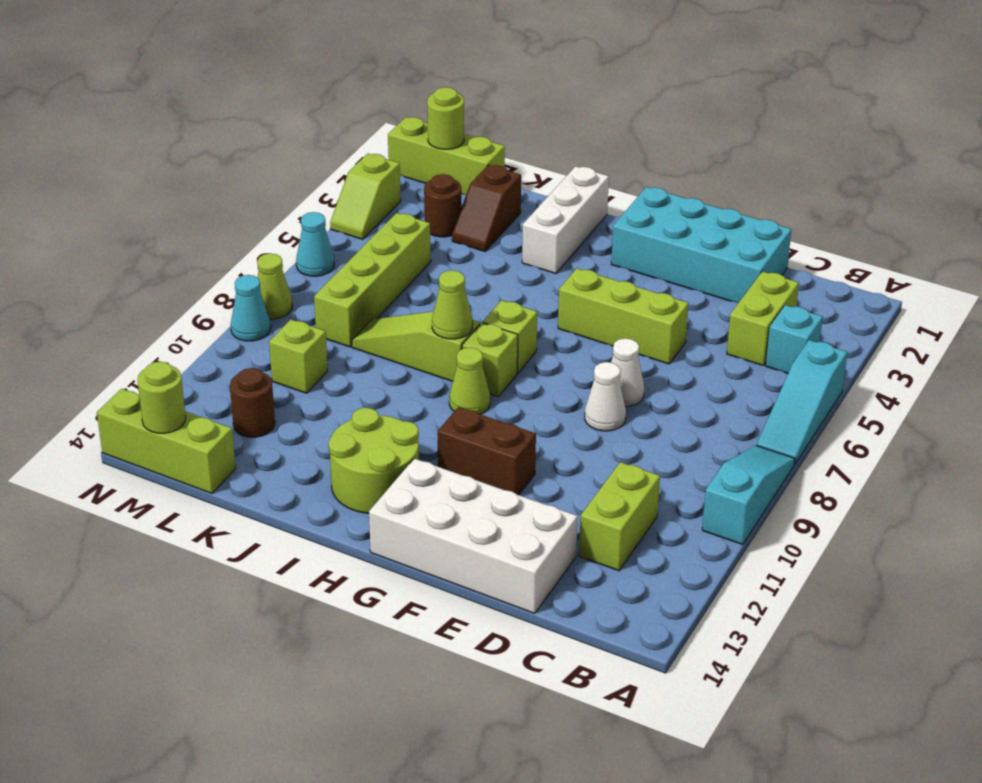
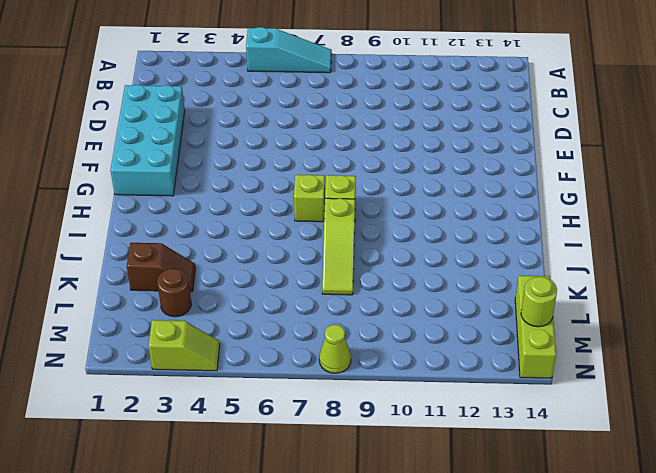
none -> cyan slope A8:A10 level 1 top 10
none -> cyan brick B4 level 1
none -> lime brick C3:C4 level 1
none -> lime brick C11:C12 level 1

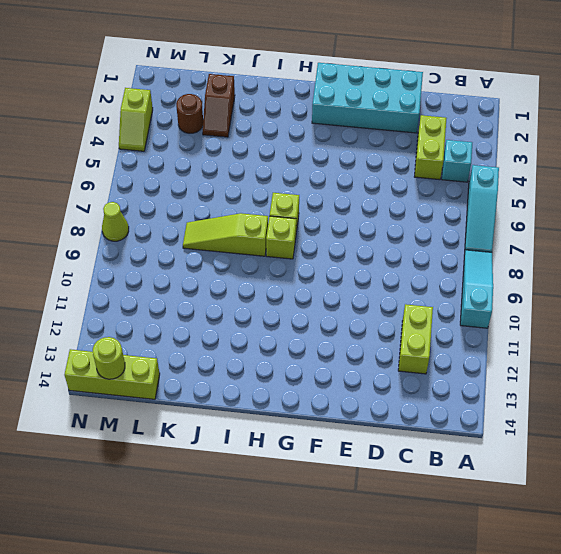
none -> white brick D13:G14 level 1
none -> lime brick E5:G5 level 1
none -> white cone E7 level 1
none -> white cone E8 level 1

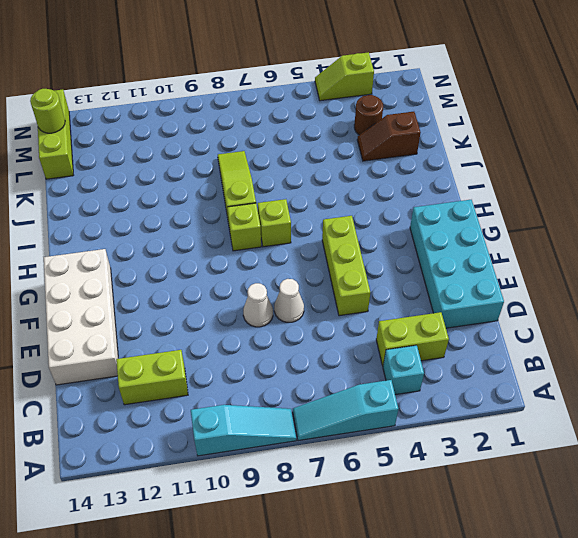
none -> brown brick F11:G11 level 1
none -> lime cone H9 level 1
none -> lime round brick H12:I13 level 1
none -> white brick I1:I3 level 1

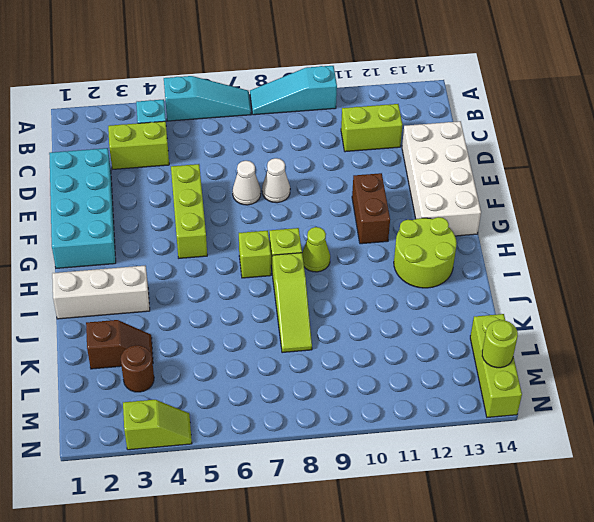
none -> lime brick L1:N1 level 1
none -> lime brick L5:L8 level 1
none -> lime brick L10 level 1
none -> brown round brick L12 level 1

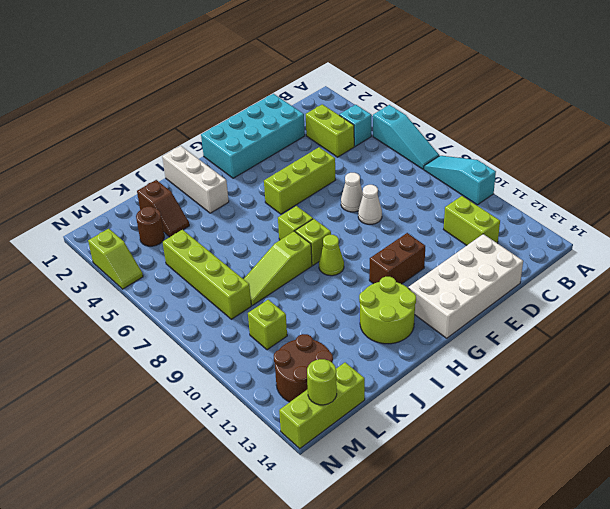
brown round brick L12:M13 level 1 -> brown round brick L12 level 1
none -> lime brick L1:N1 level 1
none -> cyan cone N6 level 1
none -> lime cone N8 level 1
none -> cyan cone N9 level 1

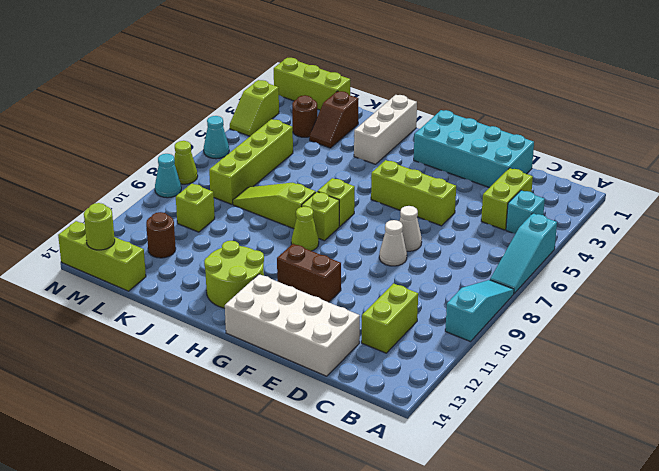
none -> lime cone I8 level 2
none -> lime round brick M1 level 2

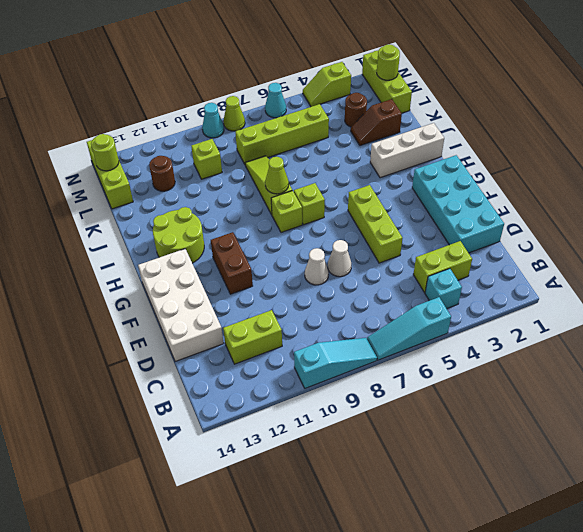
none -> lime cone H9 level 1

